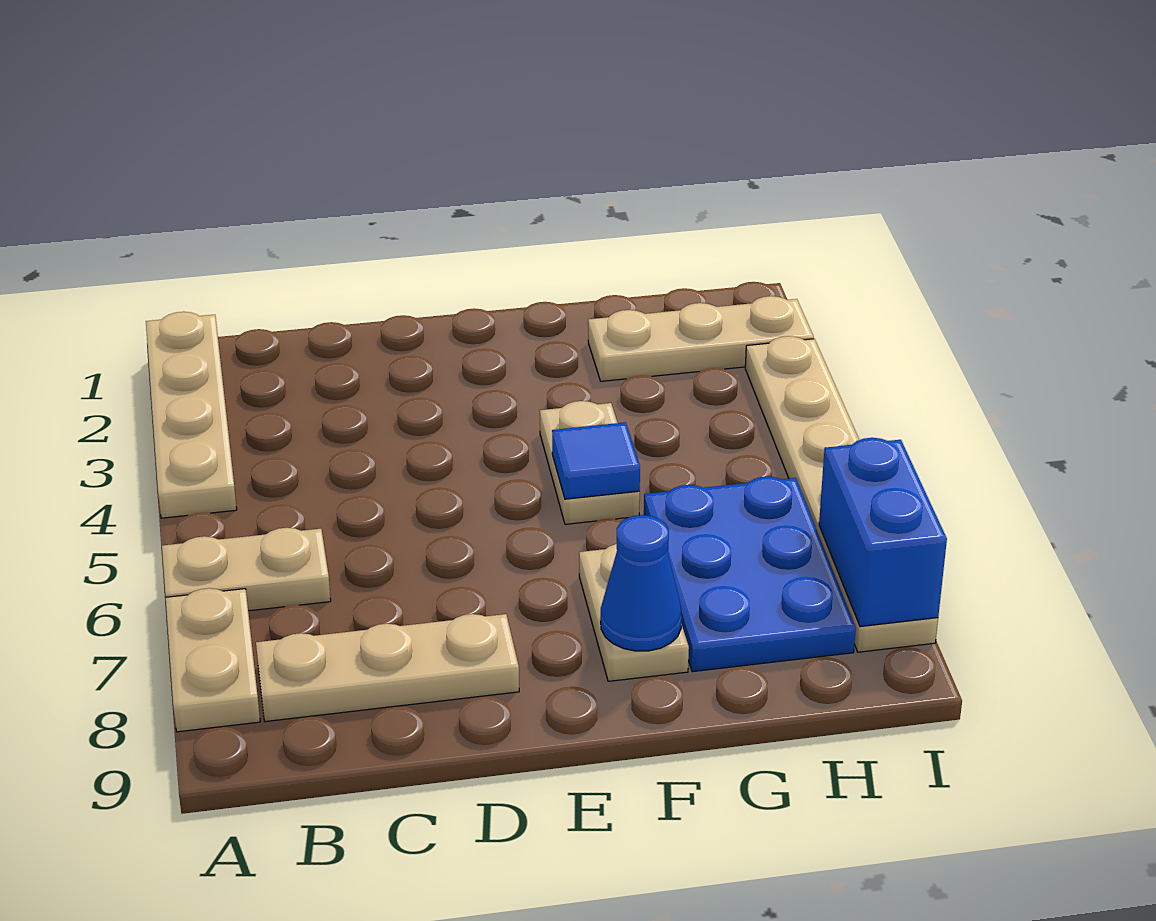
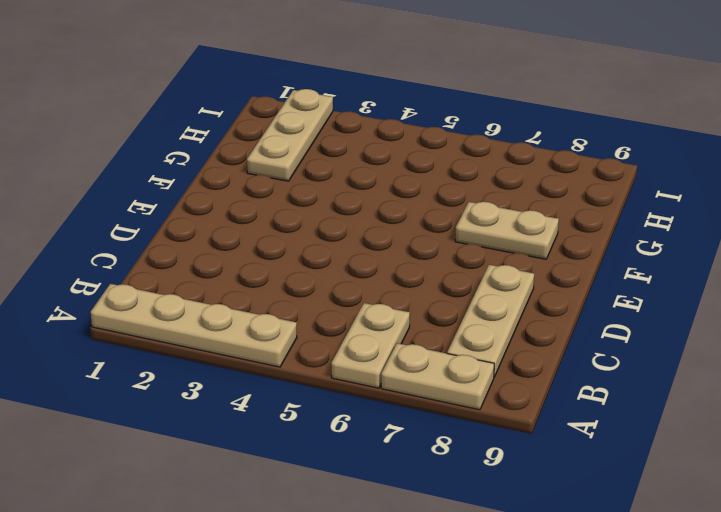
none -> tan plate F4:F5 level 1
none -> blue plate G6:H8 level 1
none -> tan plate I3:I8 level 1

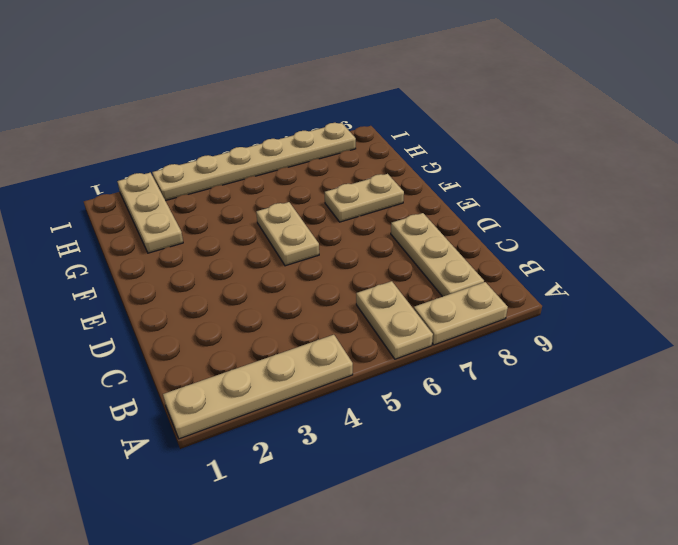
tan plate E5:F5 level 1 -> tan plate F4:F5 level 1
none -> blue plate G6:H8 level 1
none -> blue tile F5 level 2
none -> blue cone F8 level 2

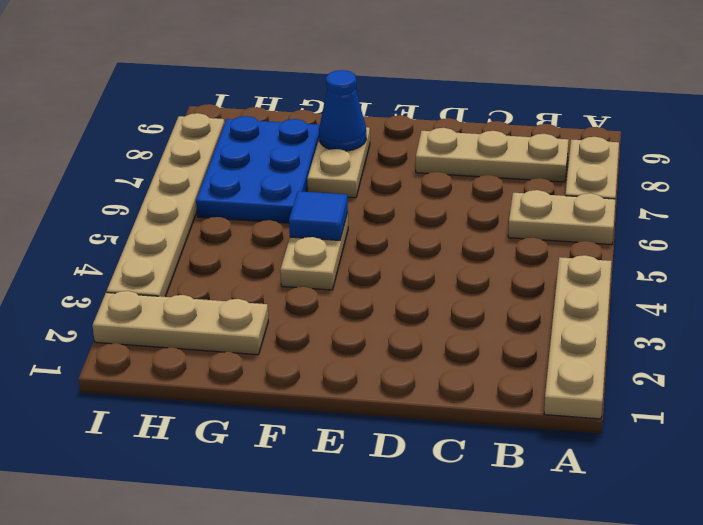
none -> blue brick I7:I8 level 2

